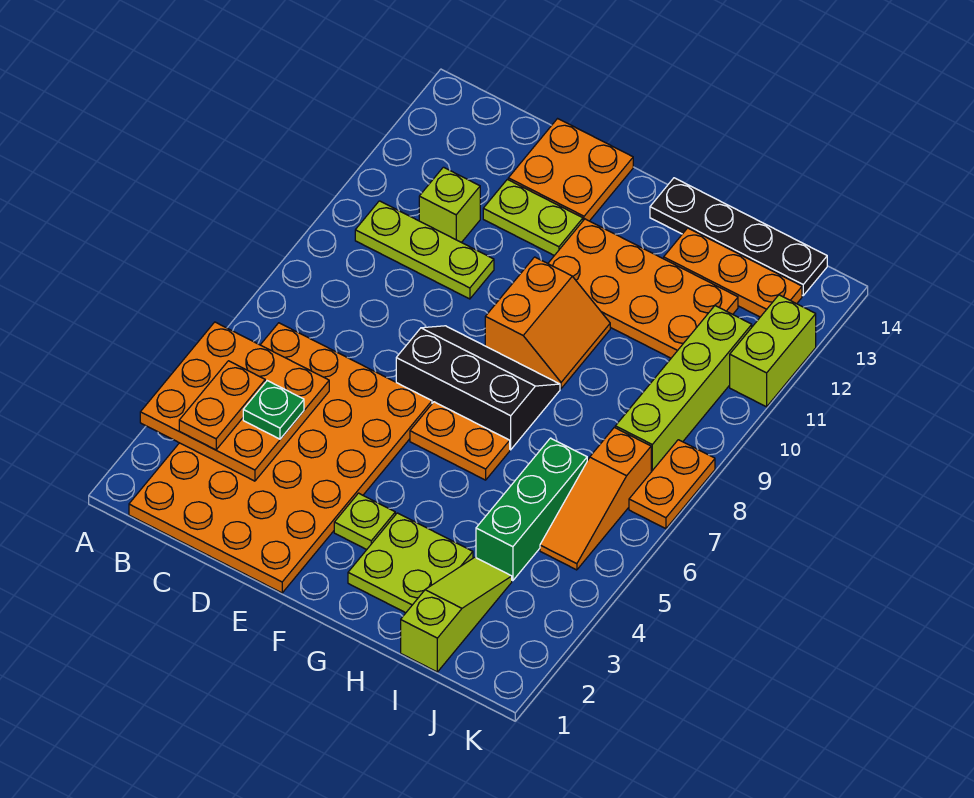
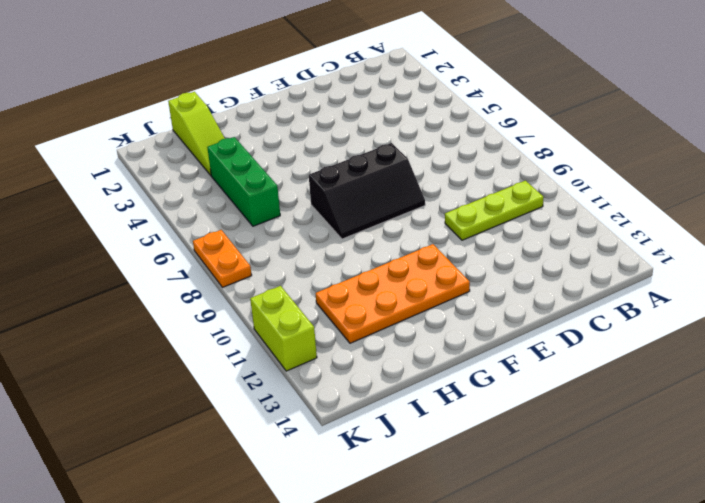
none -> orange plate B1:E6 level 1
none -> lime brick C11 level 1
none -> lime plate D12:E12 level 1

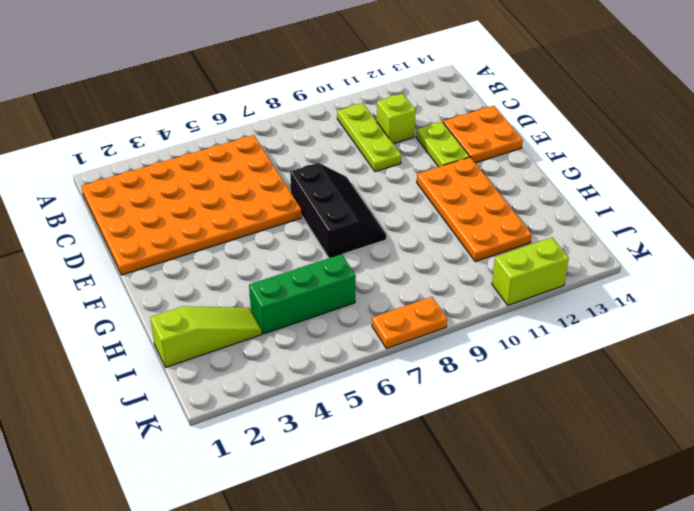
none -> lime plate F3 level 1
none -> orange plate F6:G6 level 1
none -> orange slope F9:G10 level 1 top F

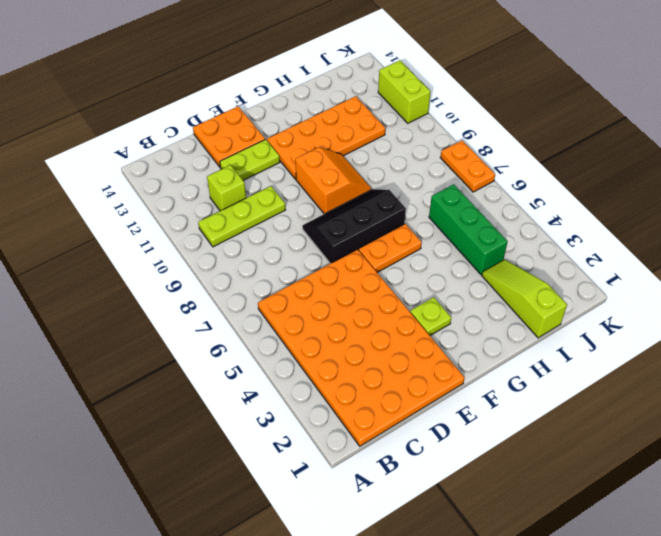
none -> lime plate G2:H3 level 1
none -> black plate G14:J14 level 1
none -> orange plate H13:J13 level 1

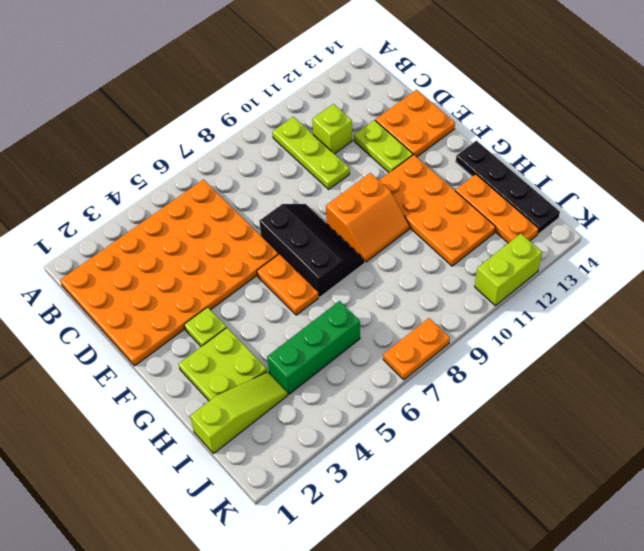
none -> orange slope J5:J7 level 1 top 7
none -> lime brick J8:J11 level 1
none -> orange plate A3:C5 level 2

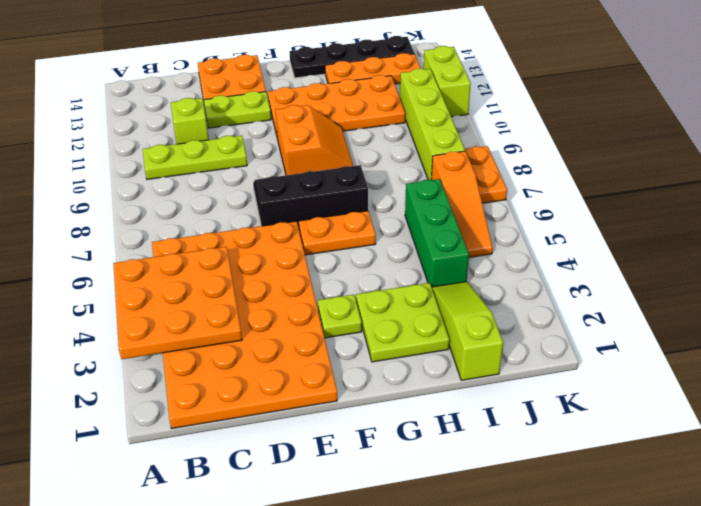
none -> orange plate B3:B4 level 3
none -> green plate C4 level 3

